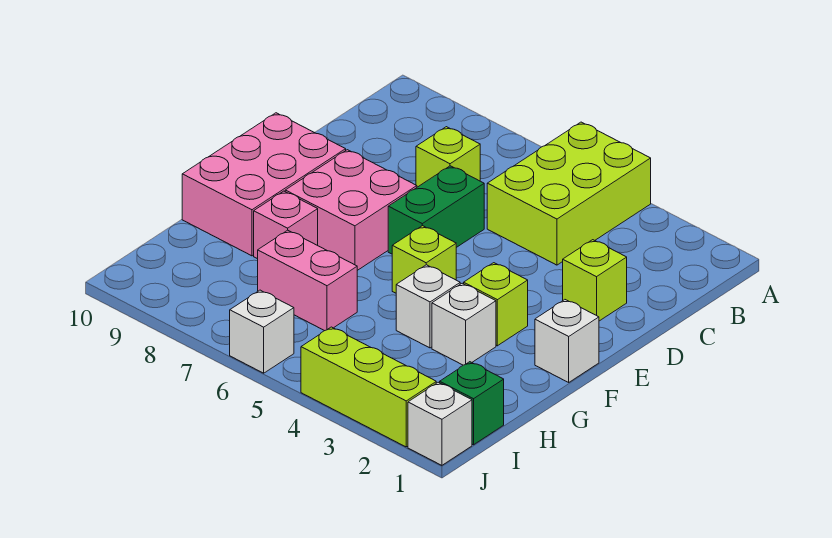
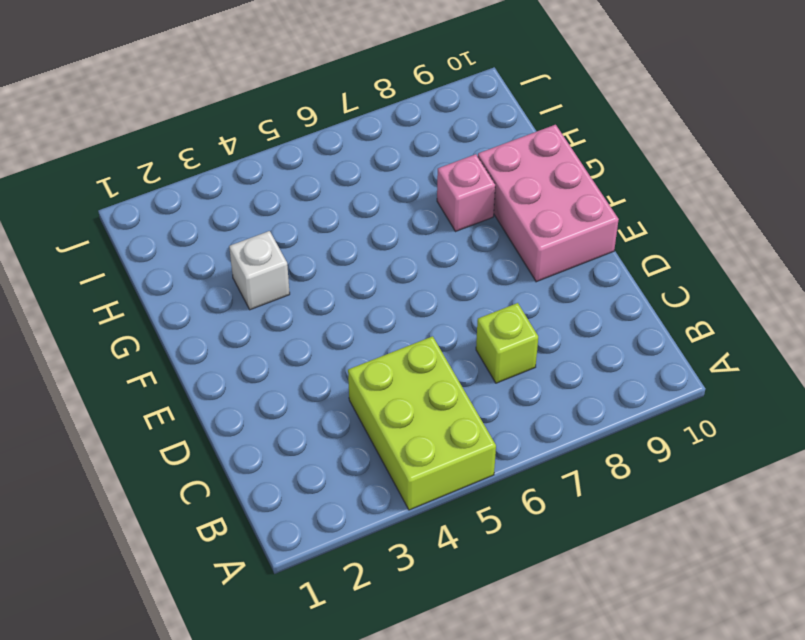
none -> lime brick D2 level 1
none -> green brick D6:E6 level 1
none -> pink brick E7:F8 level 1

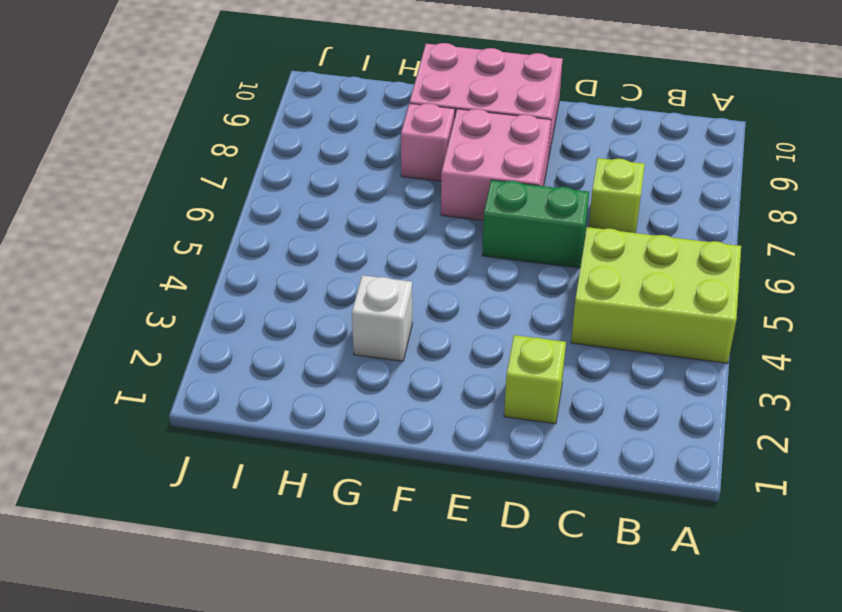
none -> white brick F1 level 1
none -> lime brick F3 level 1
none -> lime brick F5 level 1

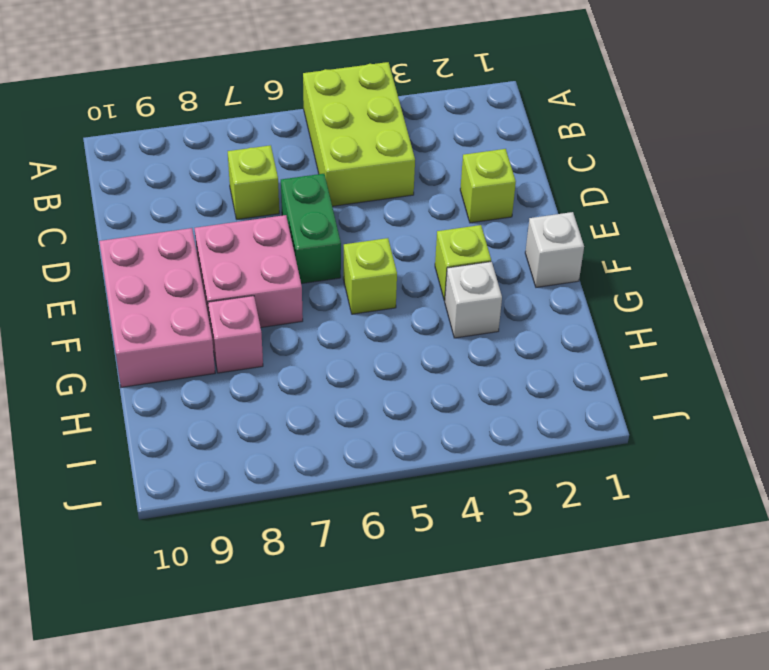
none -> white brick G4 level 1
none -> pink brick H6:H7 level 1
none -> green brick I1 level 1

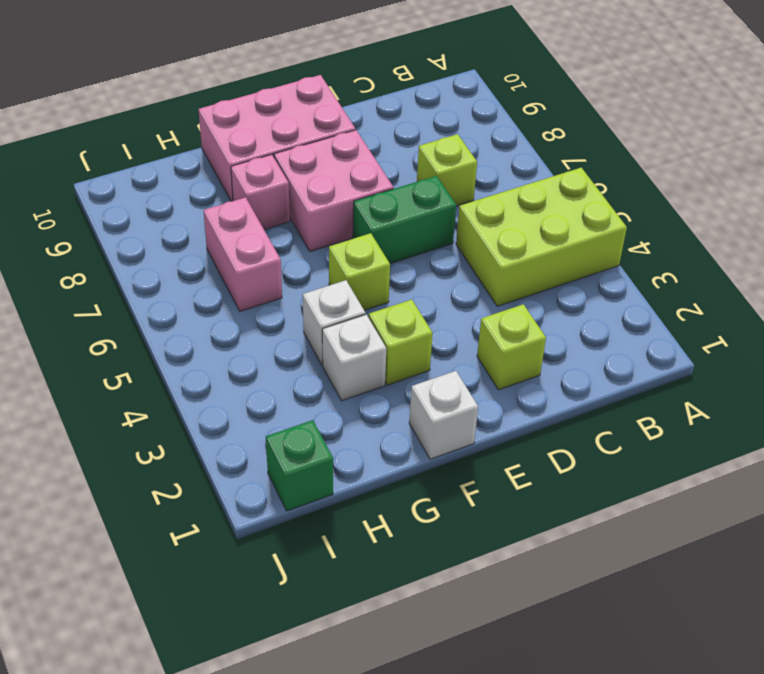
none -> white brick J1 level 1
none -> lime brick J2:J4 level 1
none -> white brick J6 level 1

